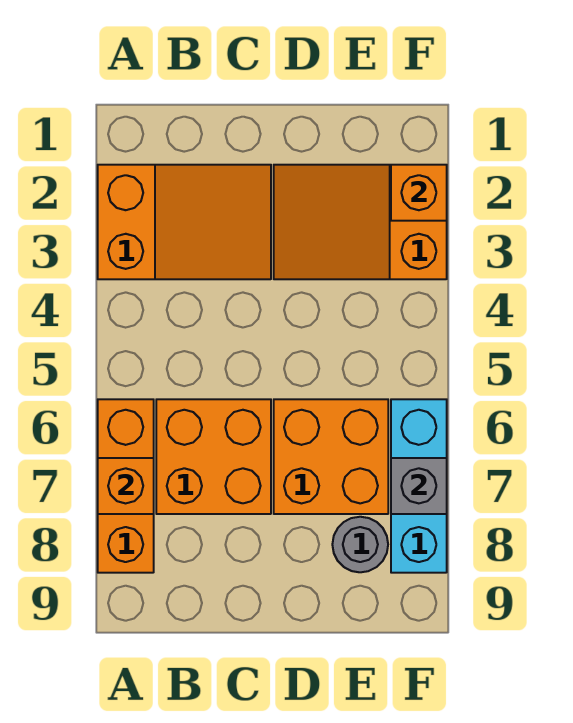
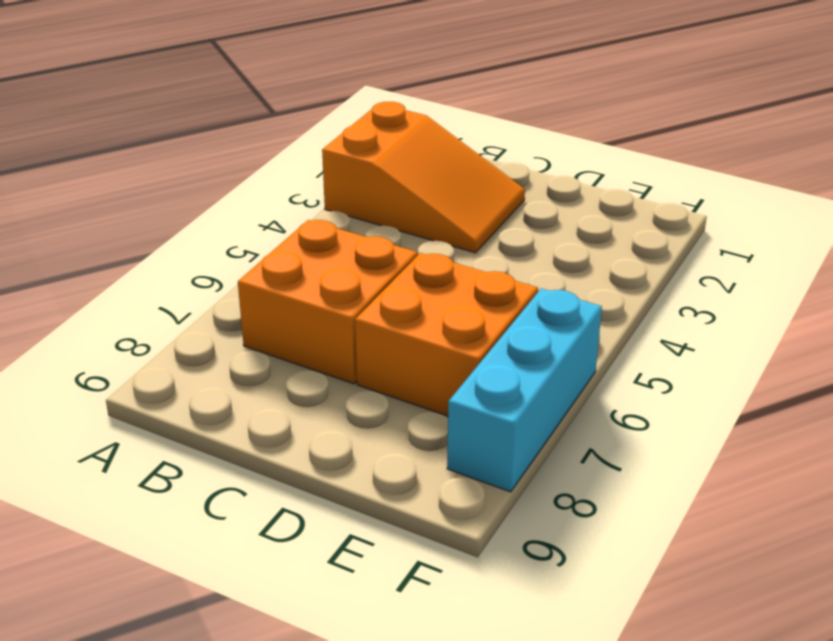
none -> orange brick A6:A8 level 1
none -> orange slope D2:F3 level 1 top F

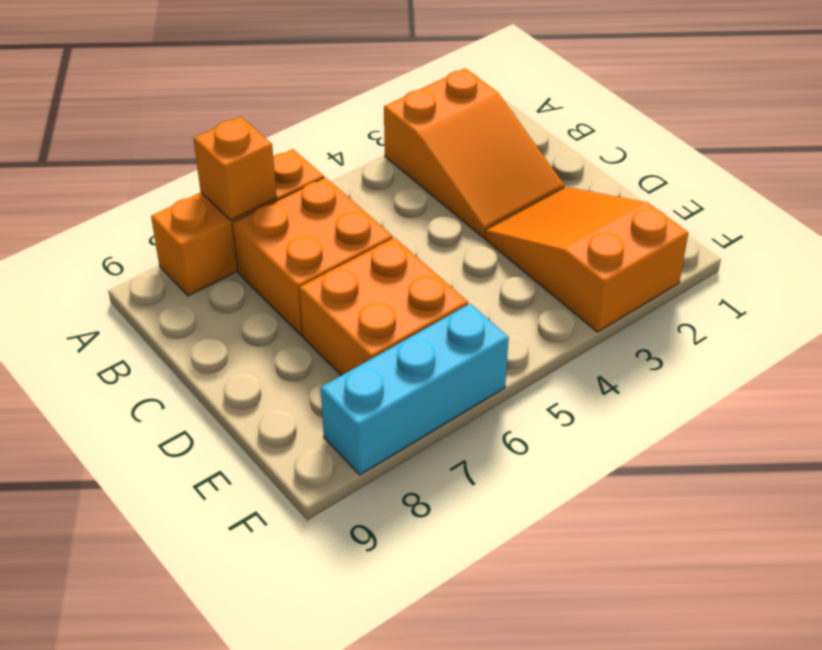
none -> grey round brick E8 level 1
none -> orange brick F2 level 2

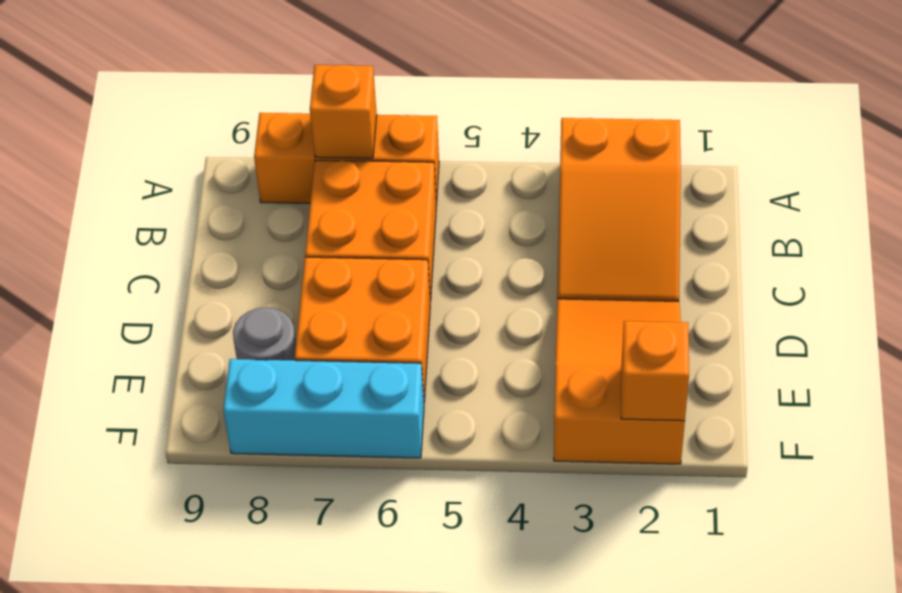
none -> grey brick F7 level 2

